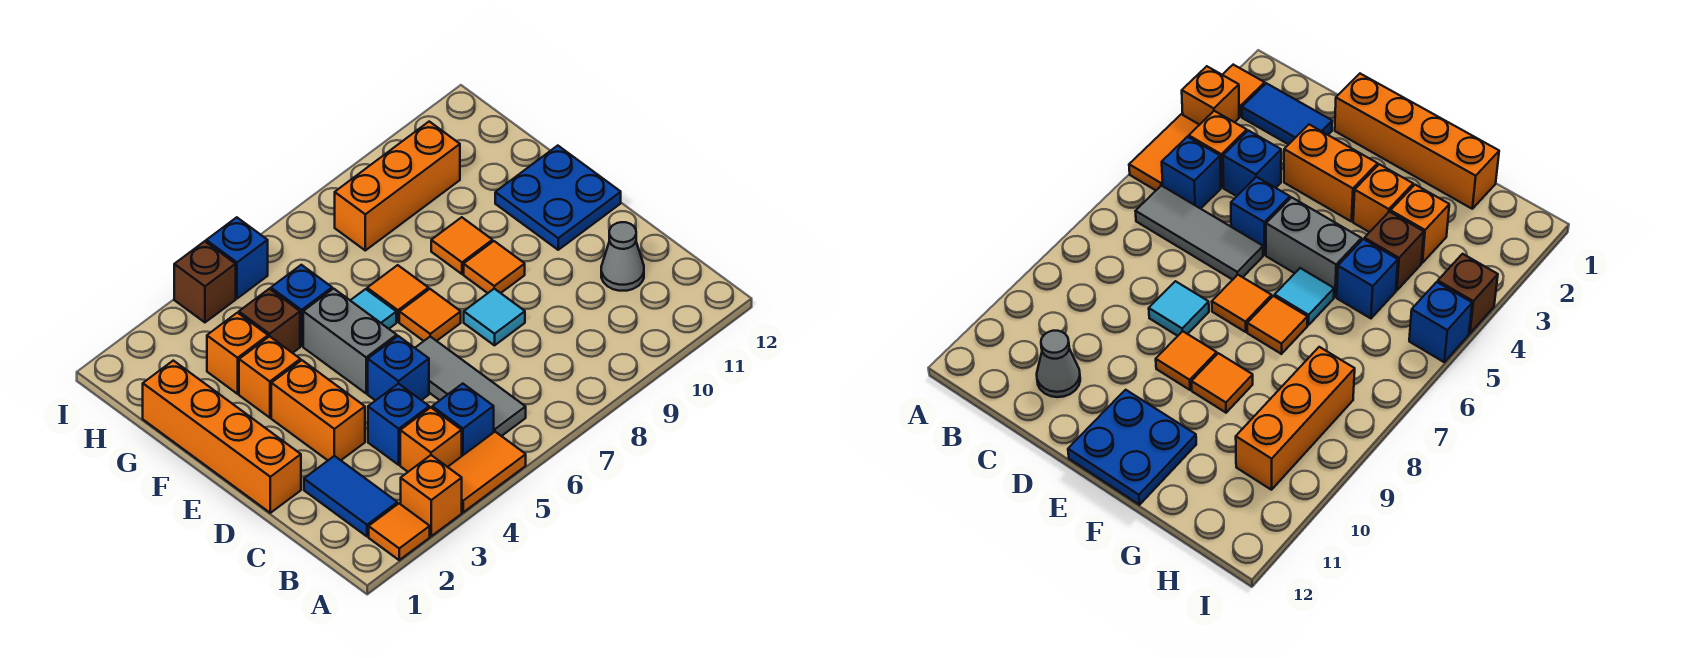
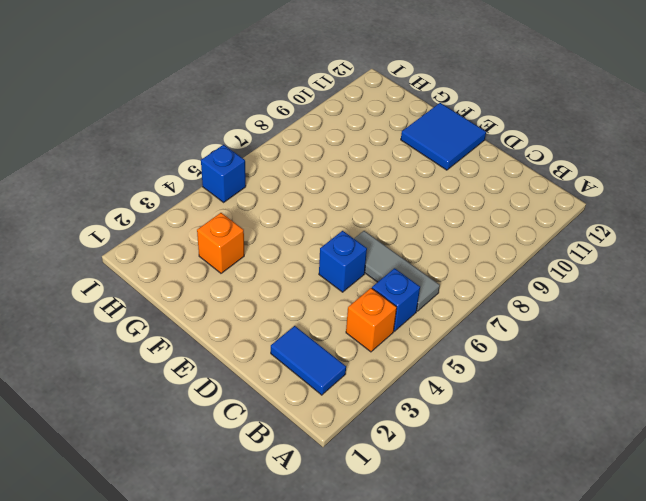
blue tile E11:F12 level 1 -> blue plate E11:F12 level 1
none -> orange tile A2 level 1
none -> orange brick A3 level 1
none -> orange tile A4:A5 level 1

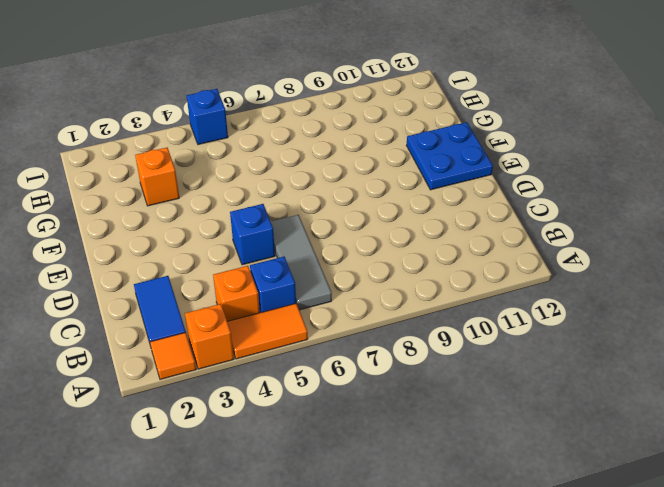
none -> blue brick C4 level 1
none -> grey cone C11 level 1
none -> orange brick D1:G1 level 1

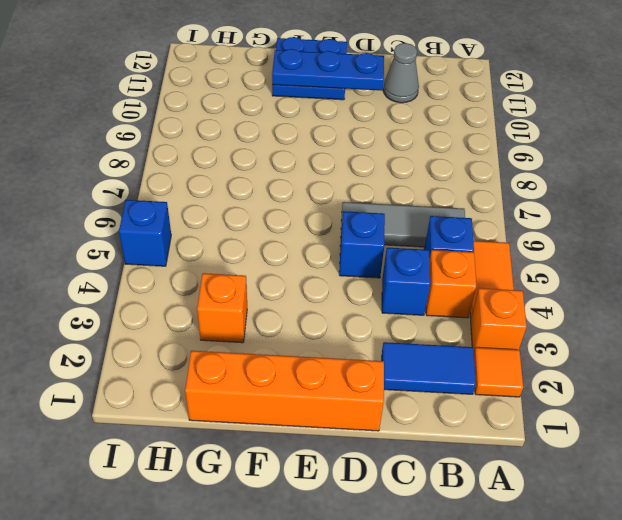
blue plate D11:F11 level 2 -> none
none -> orange brick D3:E3 level 1
none -> cyan tile D8 level 1
none -> grey brick E5:F5 level 1

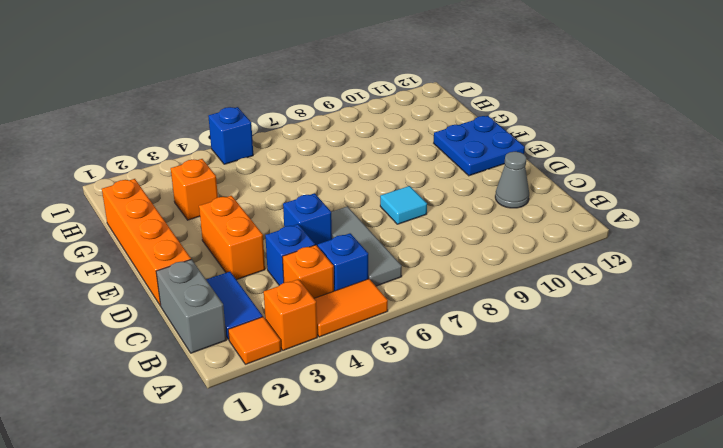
grey brick B1:C1 level 1 -> grey brick E5:F5 level 1
none -> orange tile E7 level 1
none -> orange tile E9 level 1
none -> orange brick F3 level 1

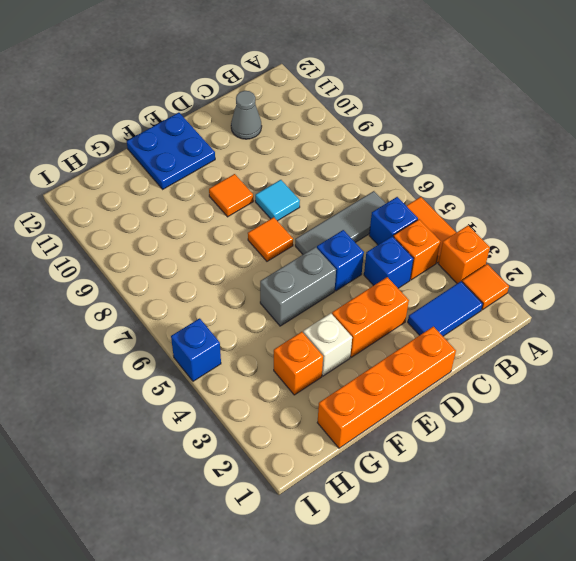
white brick F3 level 1 -> orange brick F3 level 1
none -> cyan tile F6 level 1
none -> orange tile F7 level 1
none -> orange tile F9 level 1

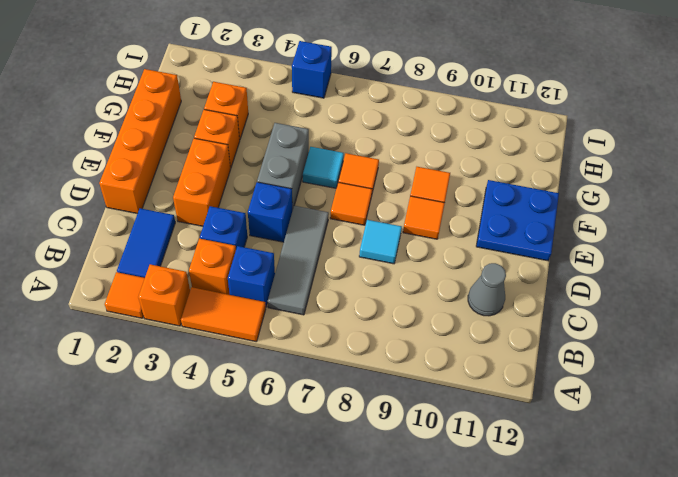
none -> brown brick G4 level 1
none -> blue brick G5 level 1
none -> orange brick H8:H10 level 1

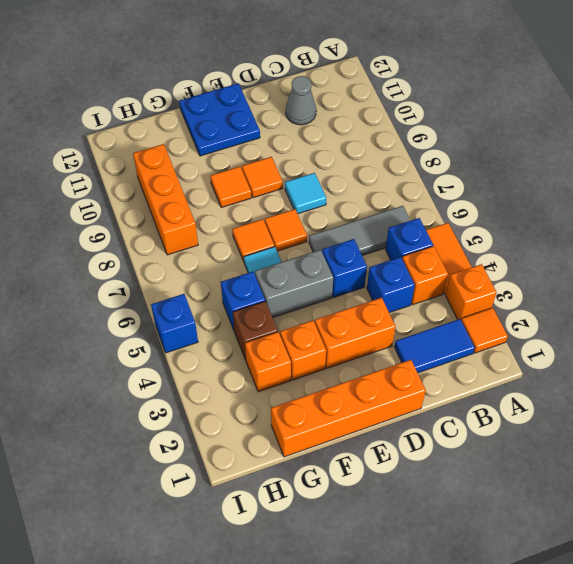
none -> brown brick I4 level 1

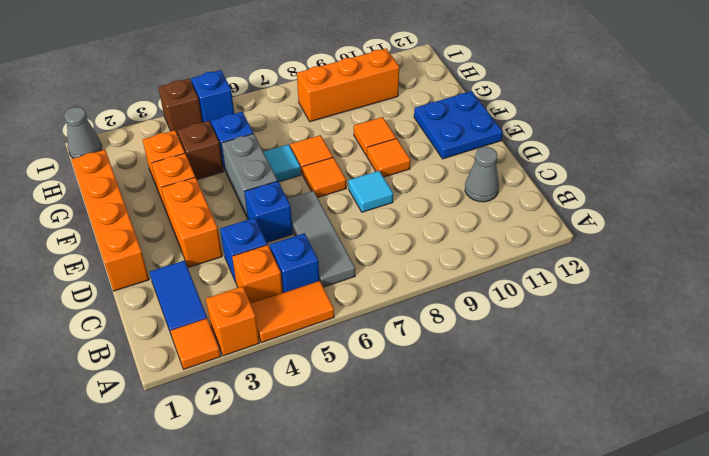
grey cone I1 level 1 -> none

